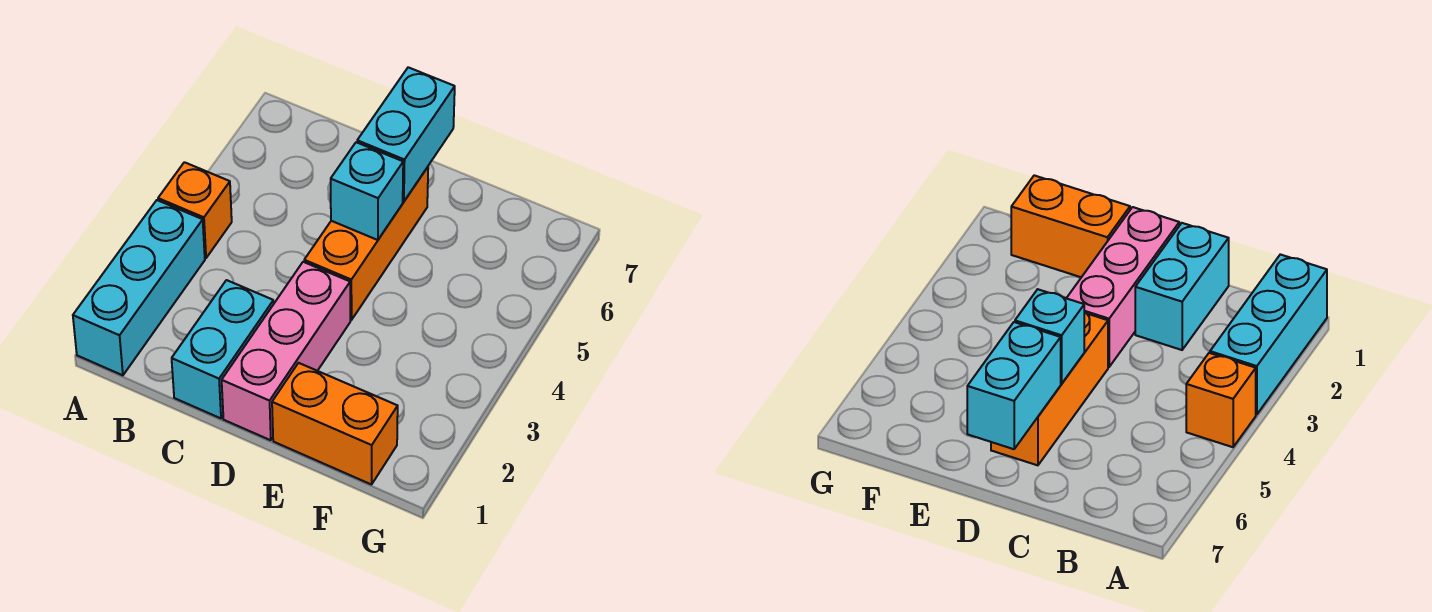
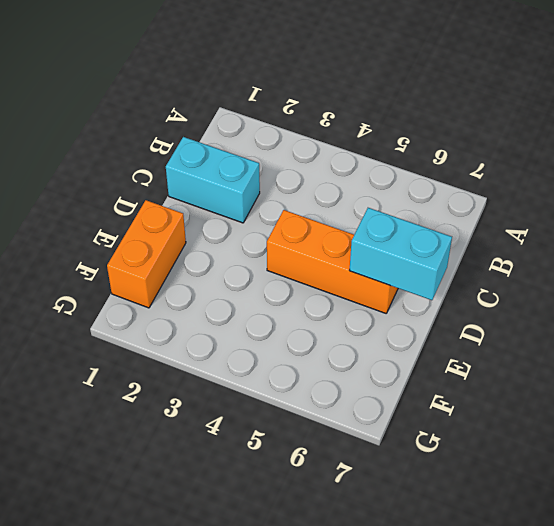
none -> cyan brick A1:A3 level 1
none -> orange brick A4 level 1

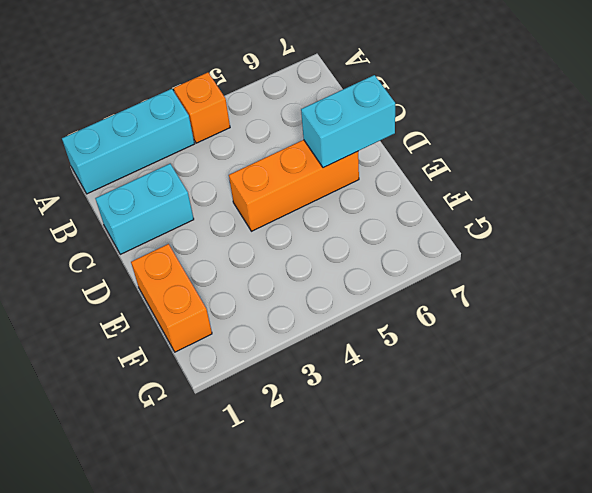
none -> pink brick D1:D3 level 1
none -> cyan brick D5 level 2

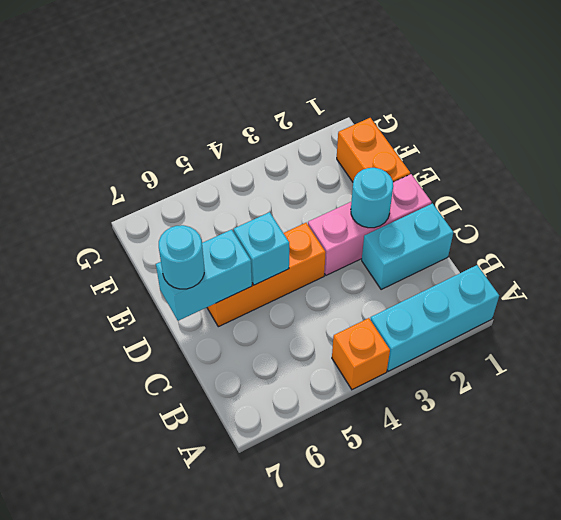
cyan round brick D2 level 2 -> none
cyan round brick D7 level 3 -> none

